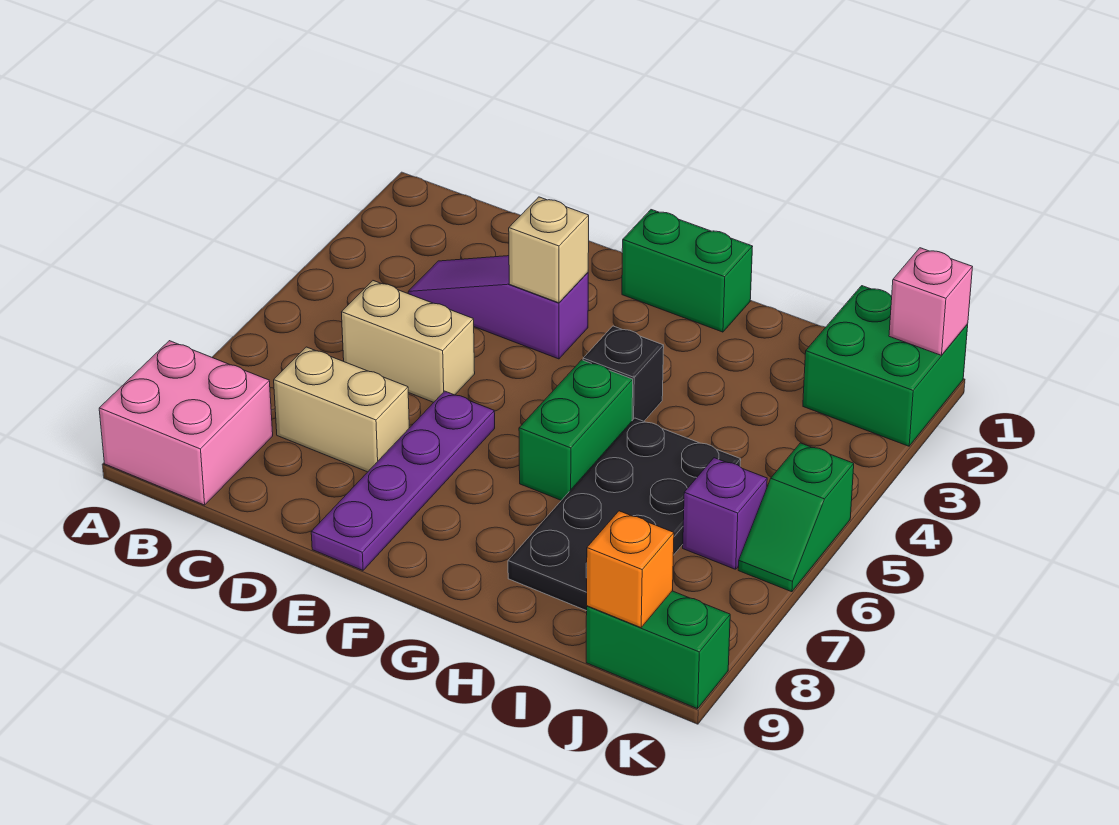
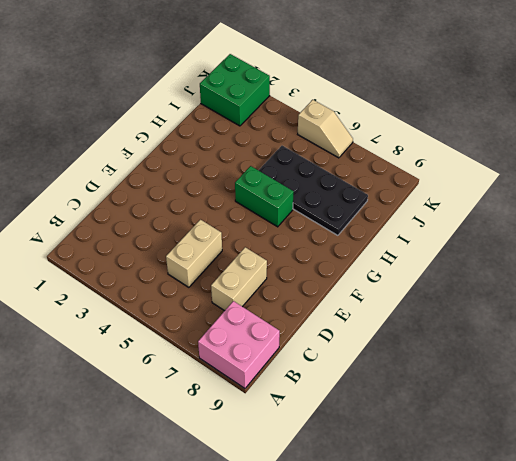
tan slope K5:K6 level 1 top 5 -> green slope K5:K6 level 1 top 5
none -> purple slope C3:E3 level 1 top E
none -> purple plate E6:E9 level 1
none -> green brick F1:G1 level 1

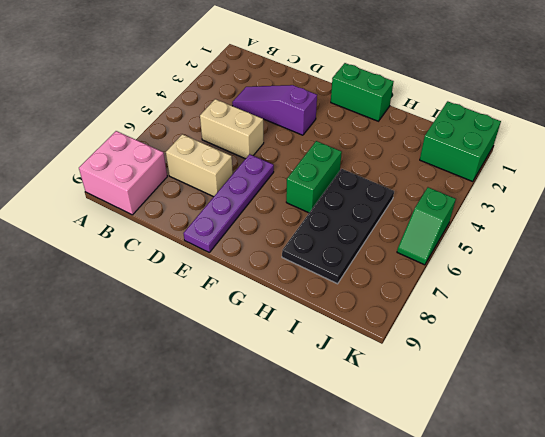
none -> black brick G4 level 1
none -> purple brick J6 level 1
none -> green brick J9:K9 level 1

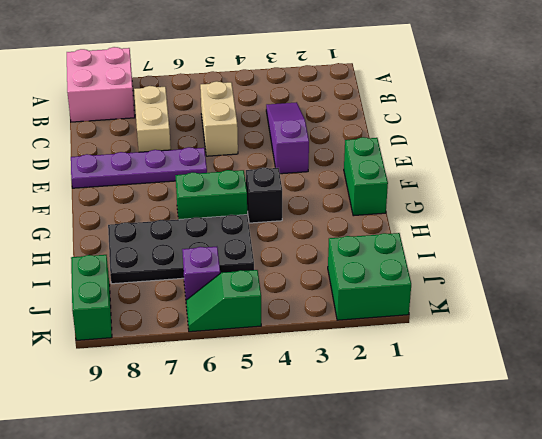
none -> tan brick E3 level 2
none -> orange brick J9 level 2
none -> pink brick K1 level 2

